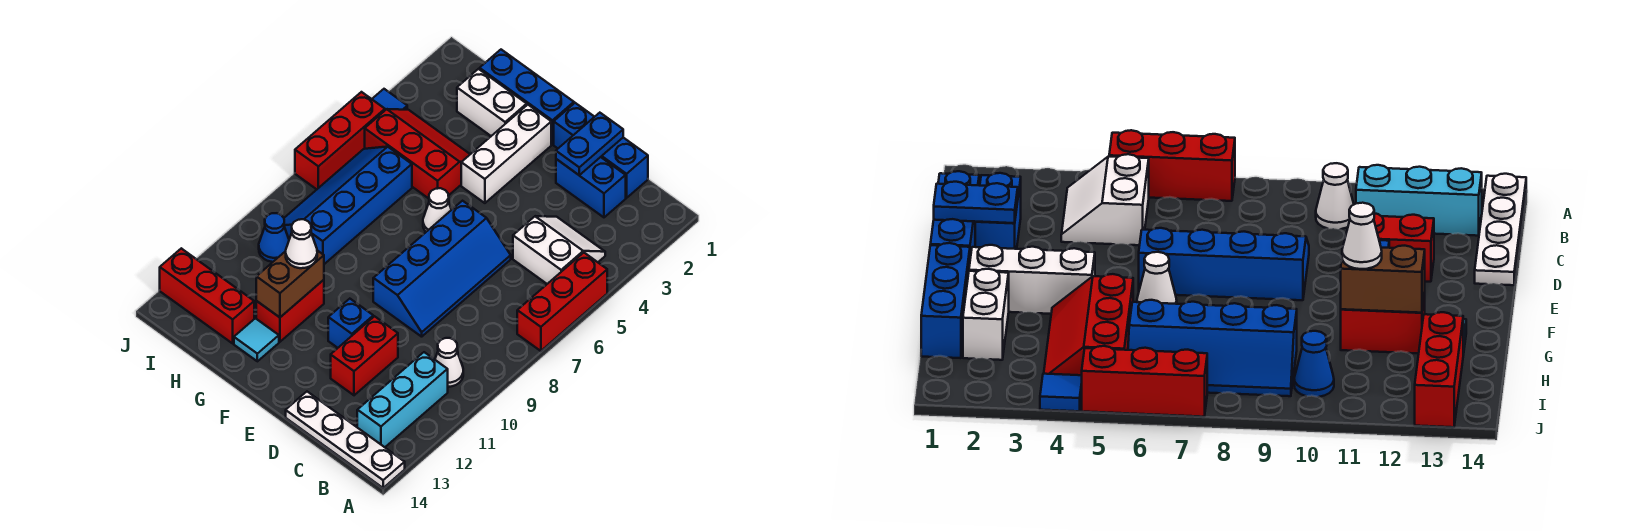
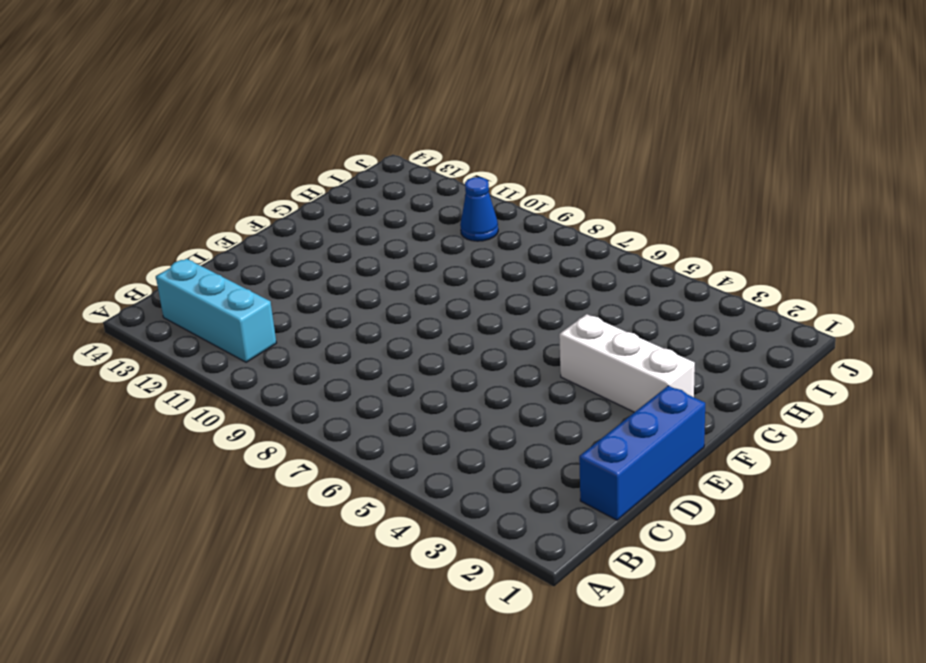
none -> red brick A5:A7 level 1
none -> white plate A14:D14 level 1
none -> white slope B4:C5 level 1 top 5

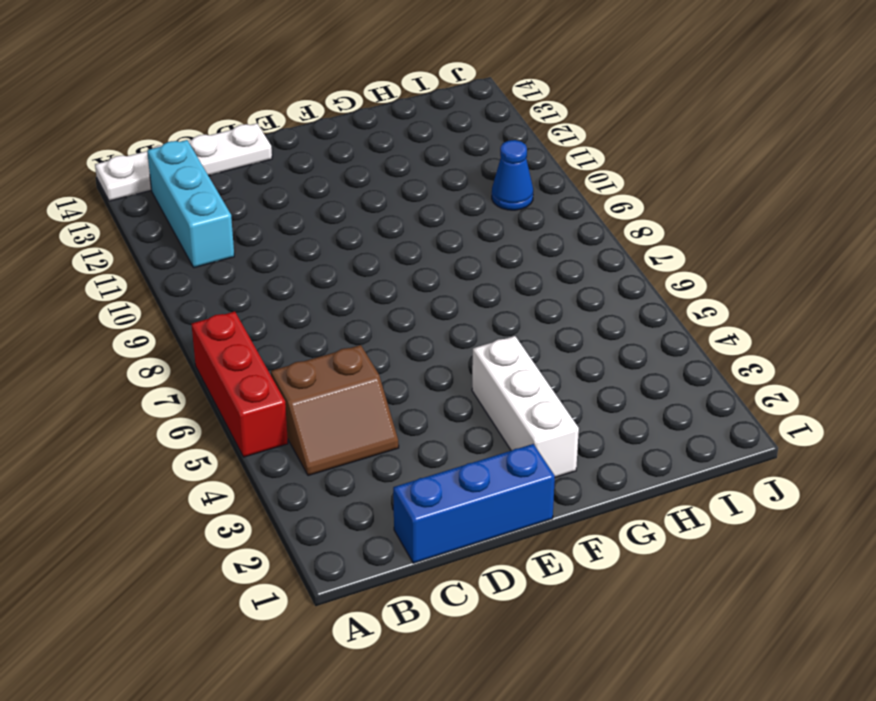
brown slope B4:C5 level 1 top 5 -> white slope B4:C5 level 1 top 5
none -> white cone B10 level 1
none -> blue brick C2:D2 level 1
none -> blue slope D6:E9 level 1 top E

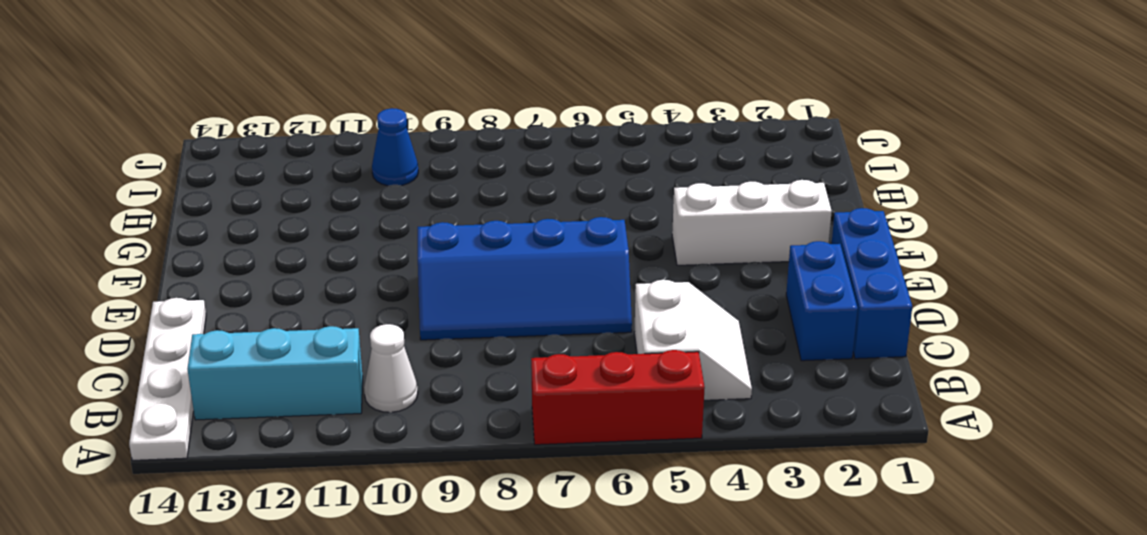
none -> red brick D11:D12 level 1
none -> blue brick E11 level 1
none -> blue brick F1:H1 level 1

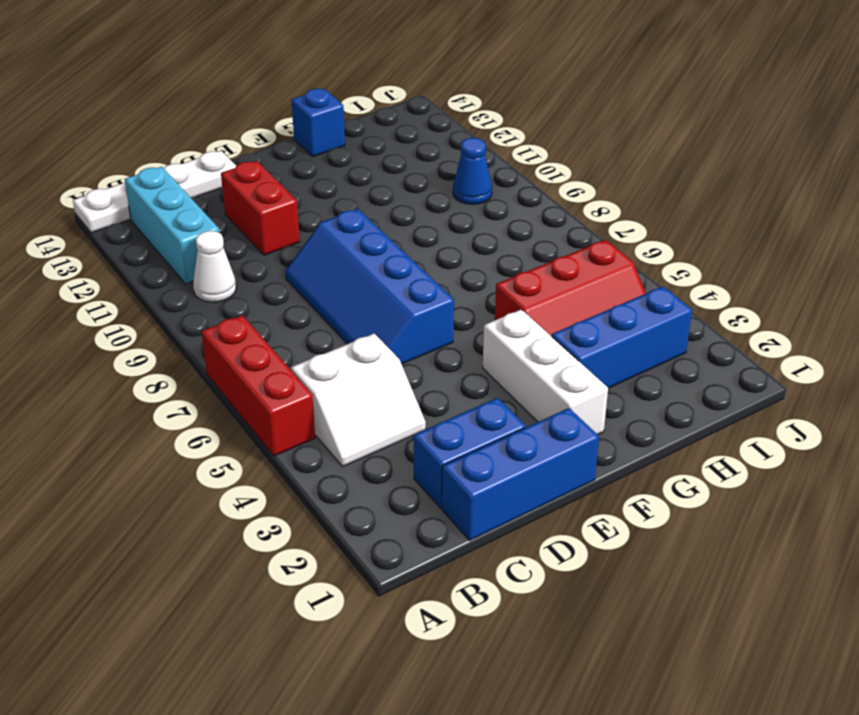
blue brick G3:I3 level 1 -> blue brick F1:H1 level 1
blue brick G14 level 1 -> blue brick E11 level 1
none -> white cone F6 level 1
none -> white brick G2:H2 level 1
none -> red brick G11:G12 level 1

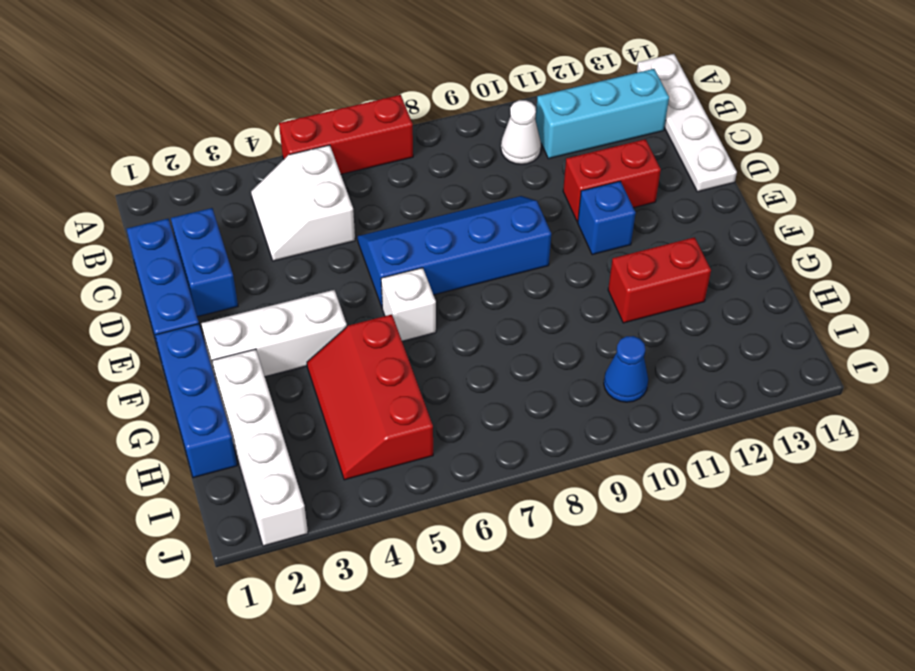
white brick F6 level 1 -> white cone F6 level 1
white brick G2:J2 level 1 -> white brick G2:H2 level 1
none -> cyan tile G13 level 1
none -> blue slope H6:I9 level 1 top H
none -> red brick H13:J13 level 1

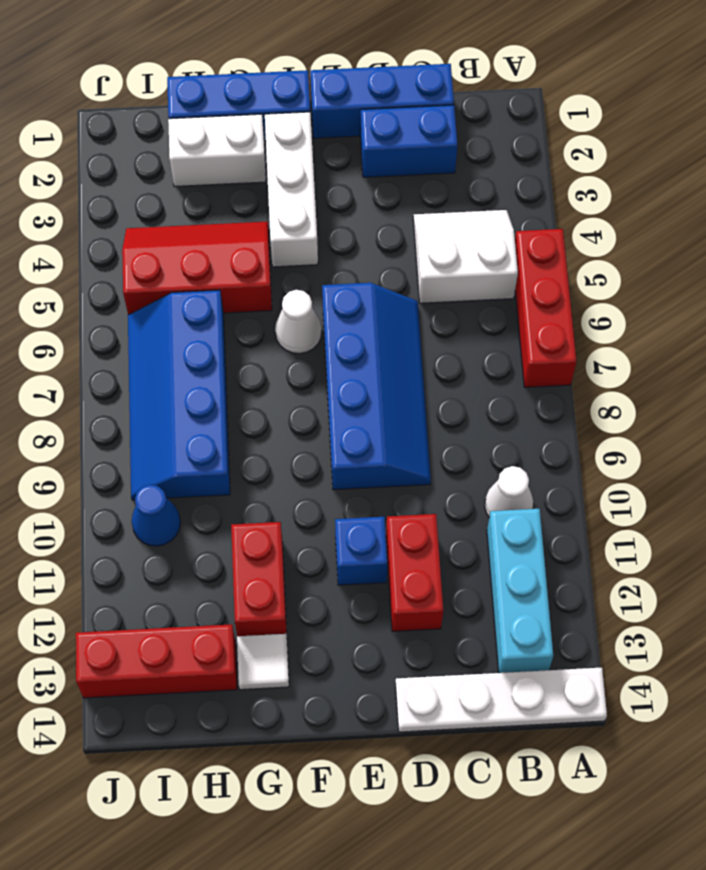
white tile G13 level 1 -> cyan tile G13 level 1
none -> blue tile J4 level 1
none -> red brick J5:J7 level 1
none -> blue plate D1:D2 level 2

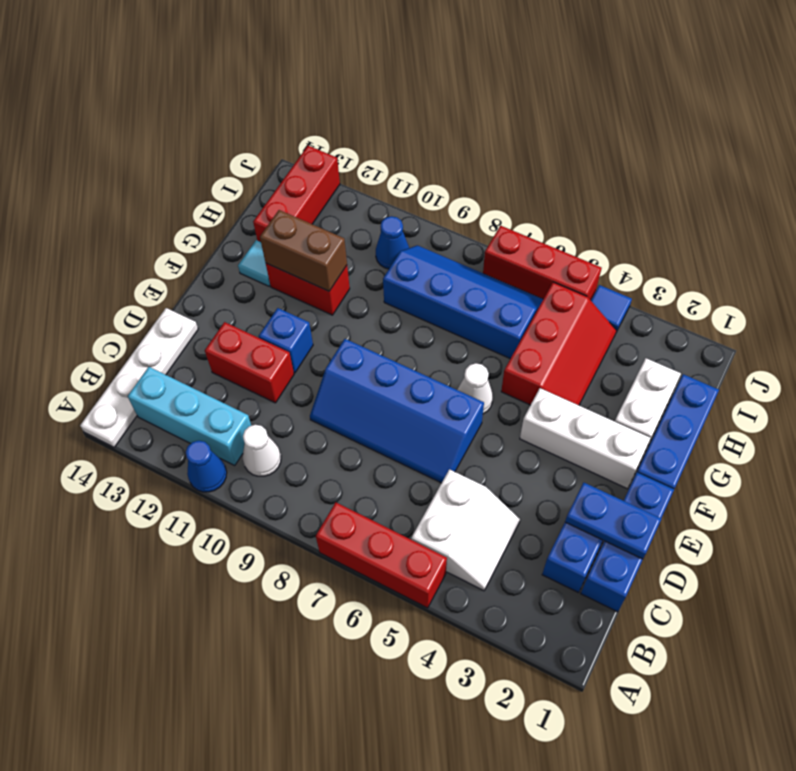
blue cone A11 level 1 -> none
none -> white cone G11 level 3

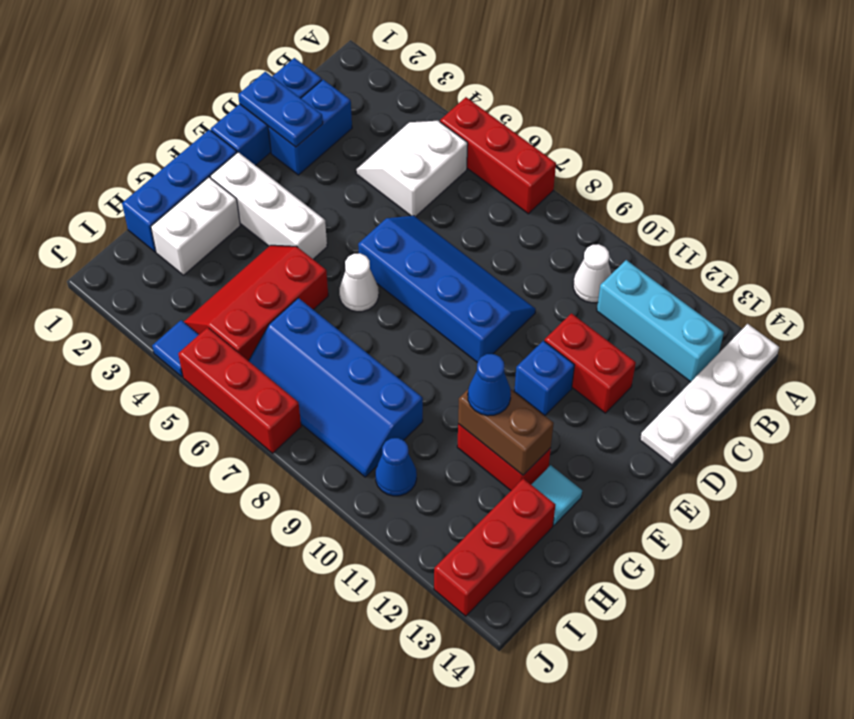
blue cone G11 level 3 -> white cone G11 level 3

